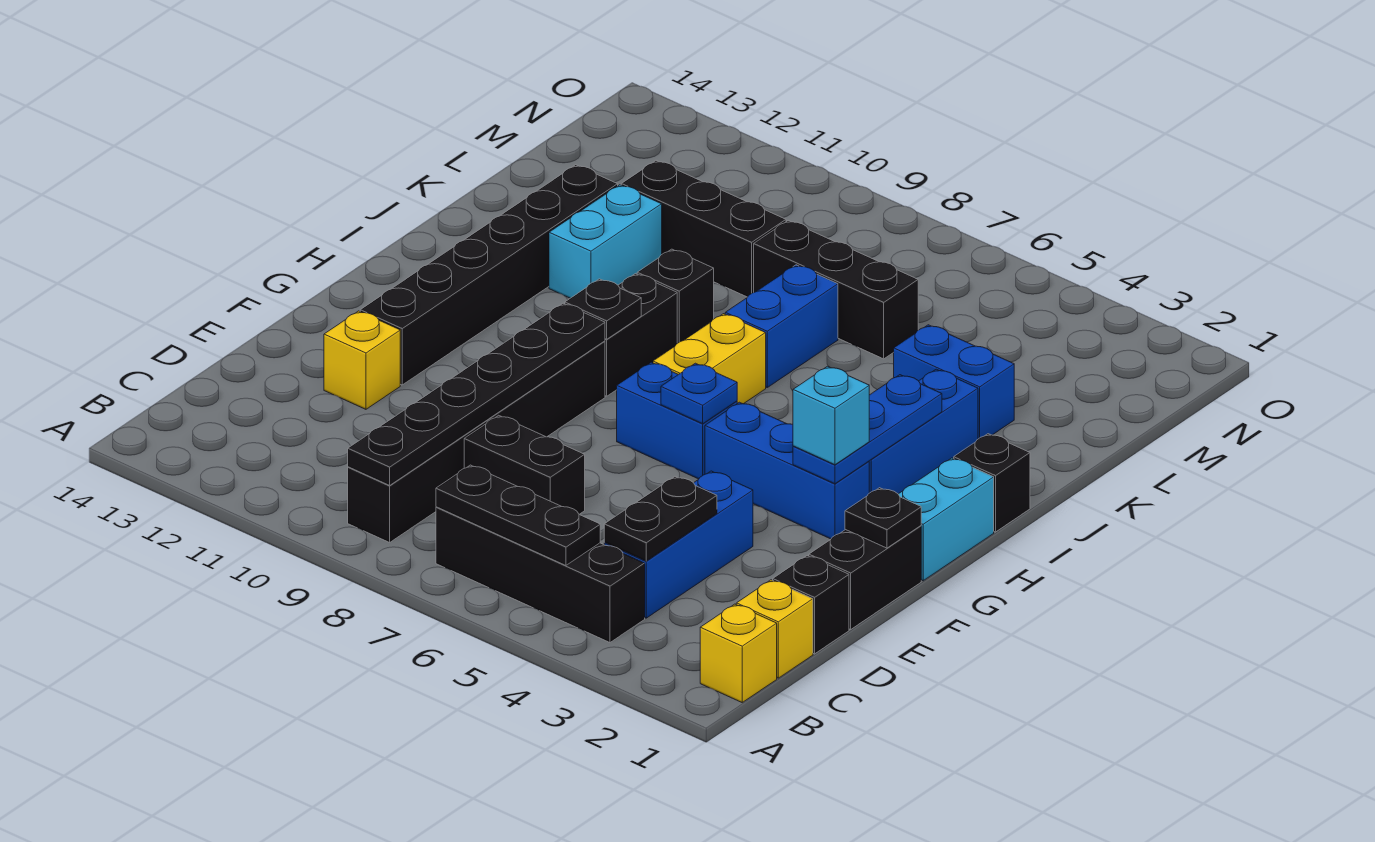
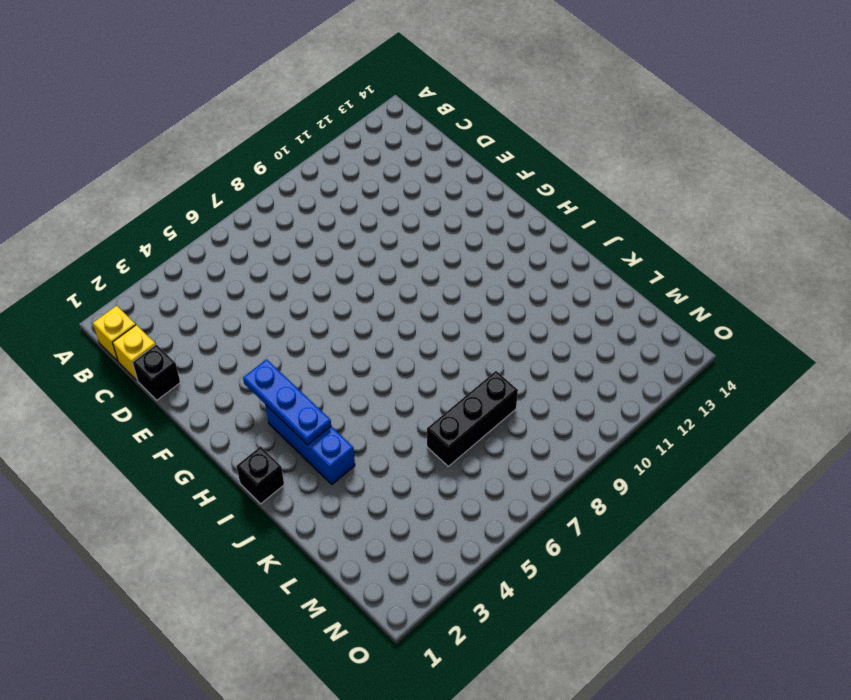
none -> black brick B4:B7 level 1
none -> black brick B9:G9 level 1
none -> blue brick C4:E4 level 1
none -> black brick D7:D8 level 1

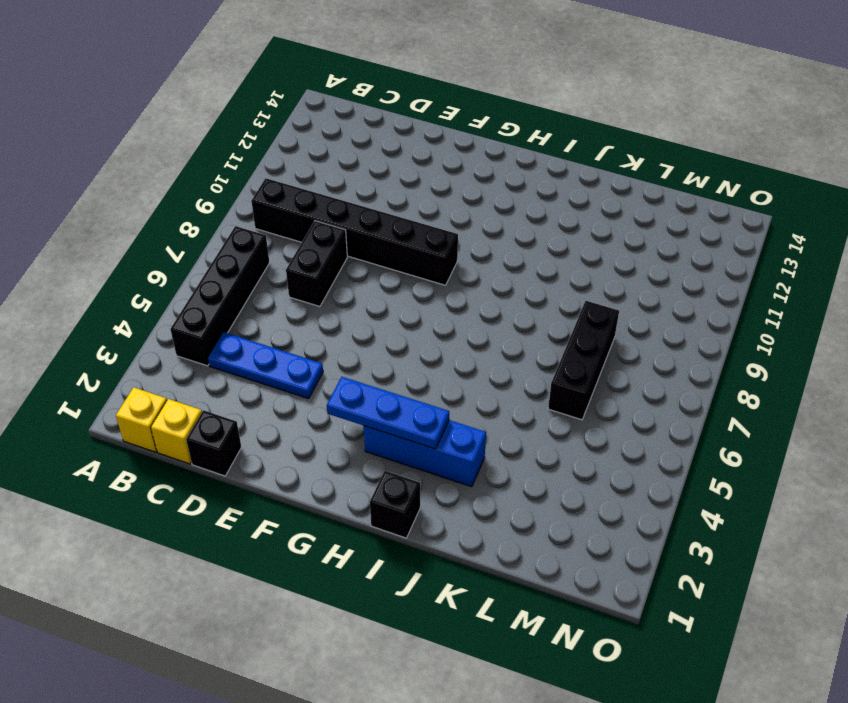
blue plate C4:E4 level 1 -> blue brick C4:E4 level 1
none -> black brick E1:F1 level 1
none -> yellow brick E12 level 1
none -> black brick F12:K12 level 1
none -> cyan brick G1:H1 level 1

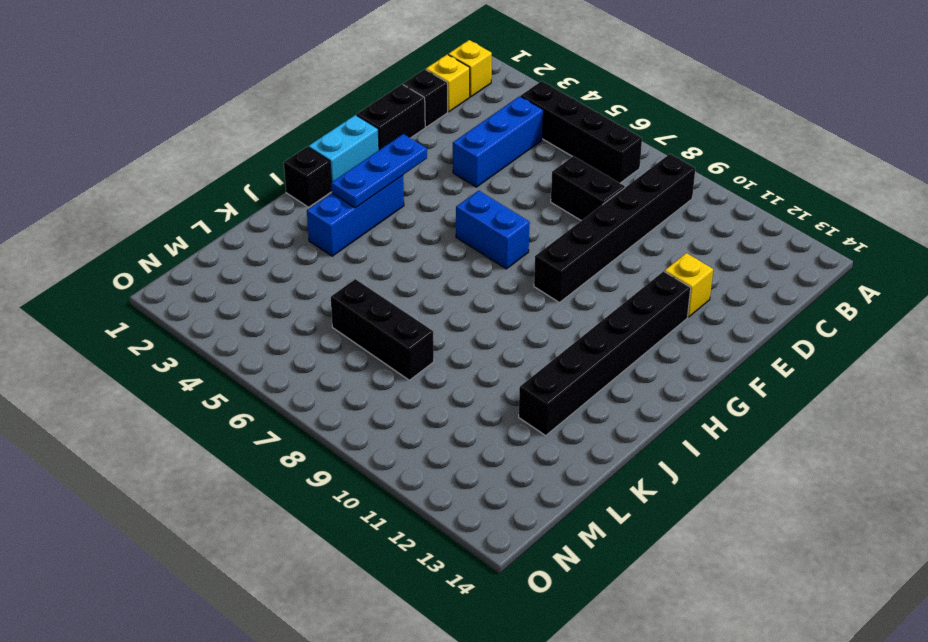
none -> blue brick G3:G5 level 1
none -> yellow brick H7:I7 level 1
none -> black brick H9:I9 level 1
none -> blue brick J7:K7 level 1

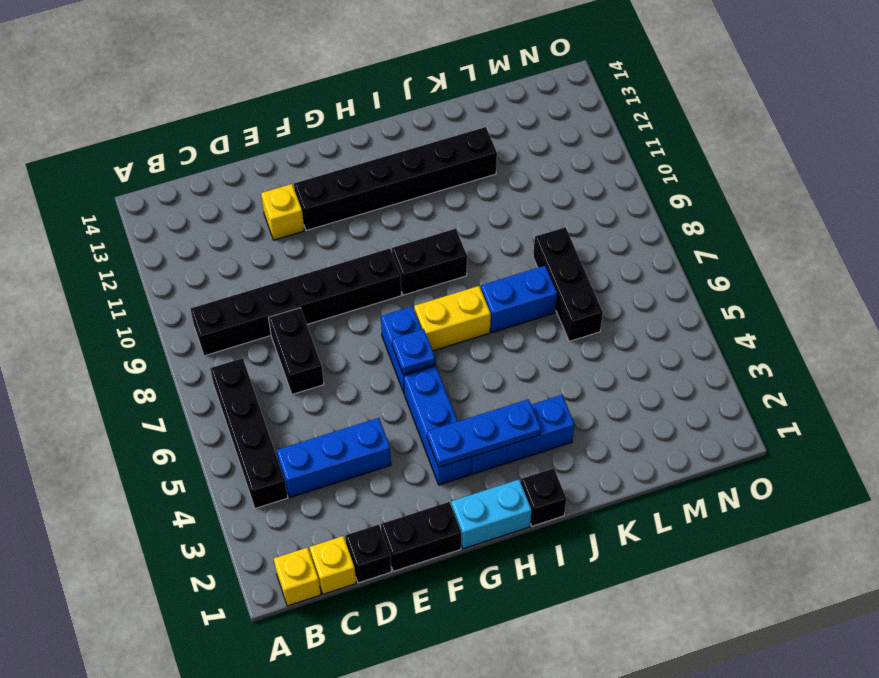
none -> black brick J9 level 1
none -> cyan brick J11:K11 level 1
none -> blue brick K3:K4 level 1
none -> black brick L9:L11 level 1

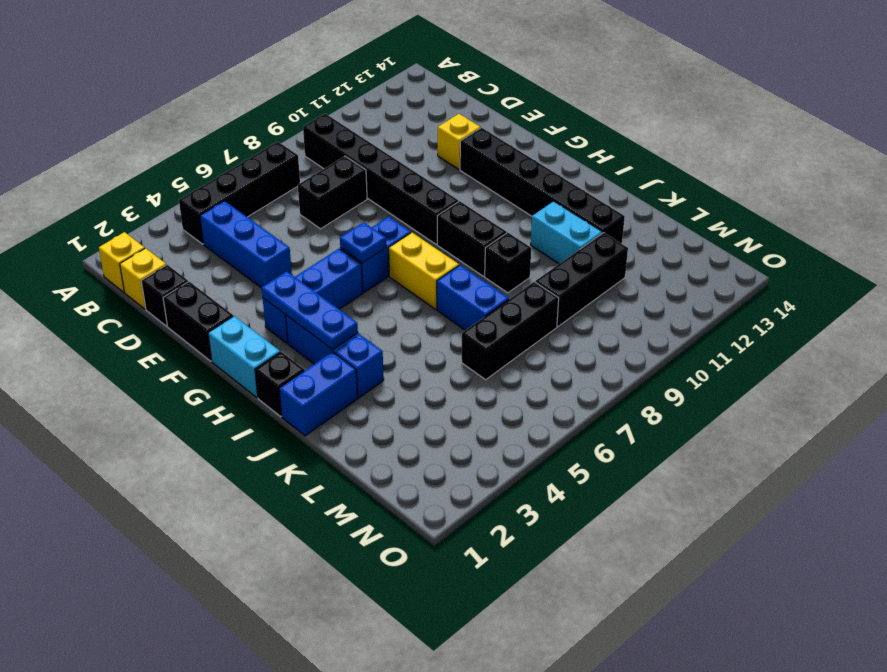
blue brick J1:J2 level 1 -> blue brick K3:K4 level 1
none -> black plate B5:B7 level 2
none -> black plate B9:G9 level 2
none -> black plate C4:D4 level 2
none -> black plate F1 level 2

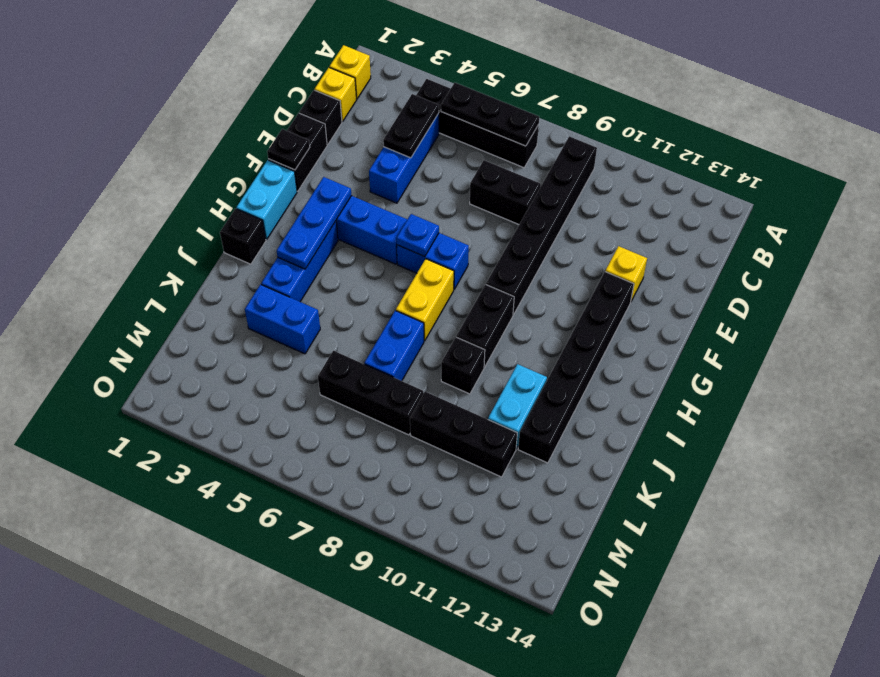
none -> black plate B9:G9 level 2
none -> black plate H9 level 2
none -> cyan brick G3 level 3

